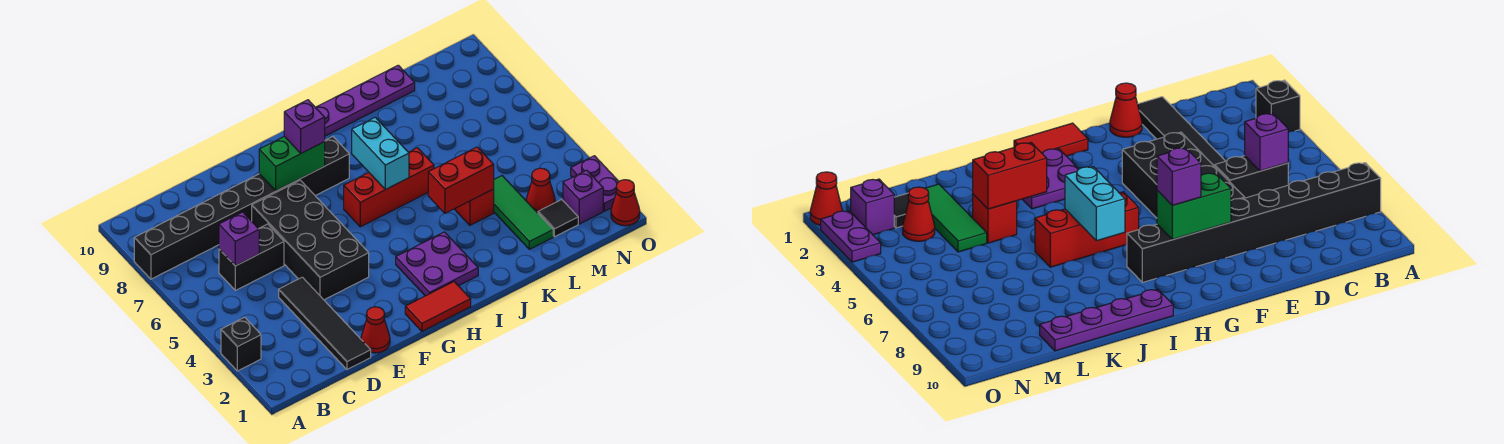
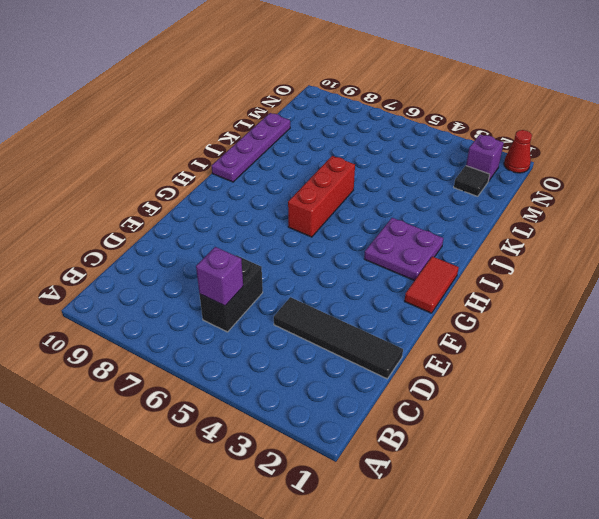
none -> black brick A3 level 1
none -> black brick A8:H8 level 1
none -> red cone E1 level 1

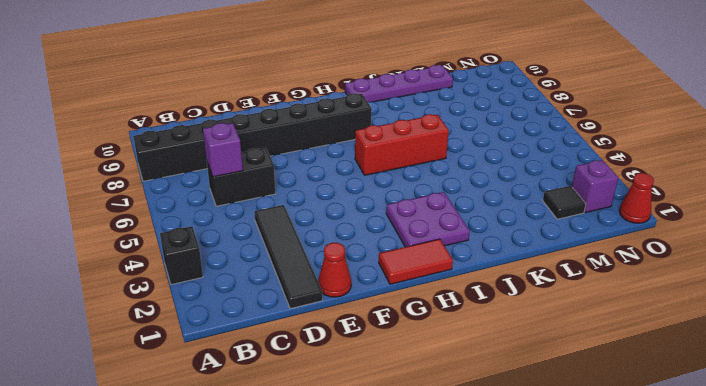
none -> black brick E4:F7 level 1
none -> red brick K4 level 1
none -> green tile L2:L4 level 1

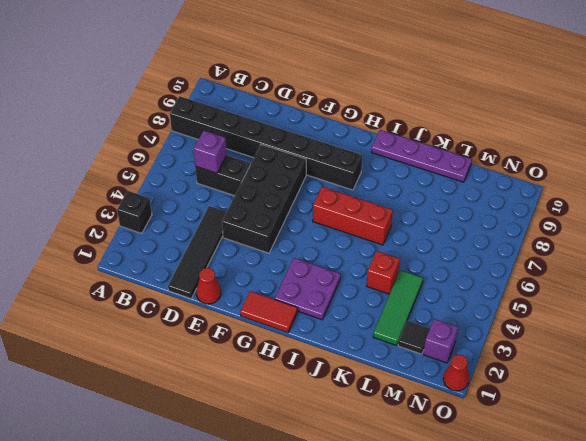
none -> red cone M3 level 1
none -> purple plate O2:O3 level 1
none -> green brick F8:G8 level 2

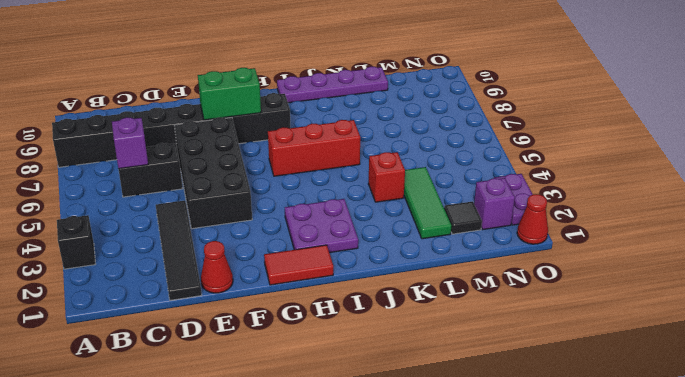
none -> red cone M3 level 1
none -> cyan brick I6:I7 level 2
none -> red brick J4:K4 level 2

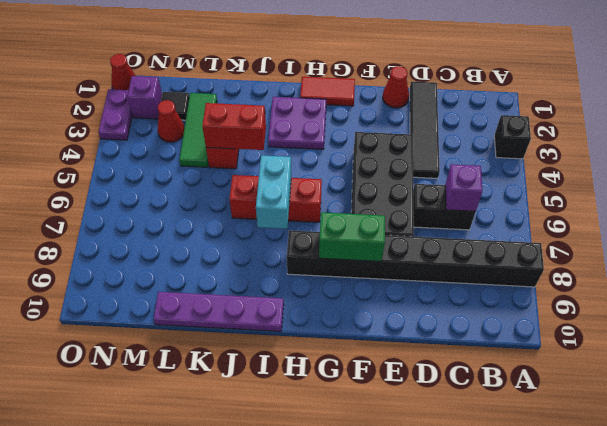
none -> purple brick G8 level 3

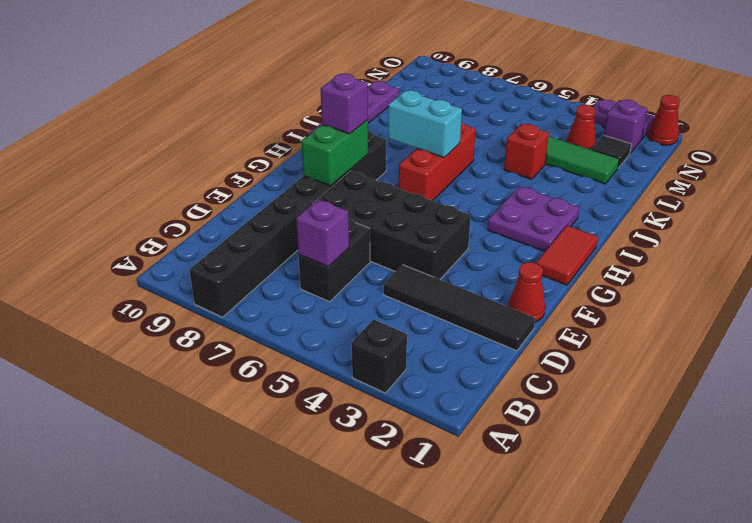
none -> red brick J4:K4 level 2

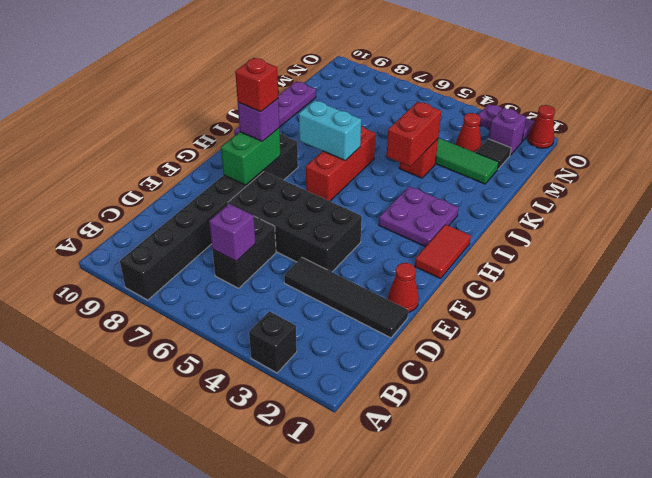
red brick G8 level 4 -> none

